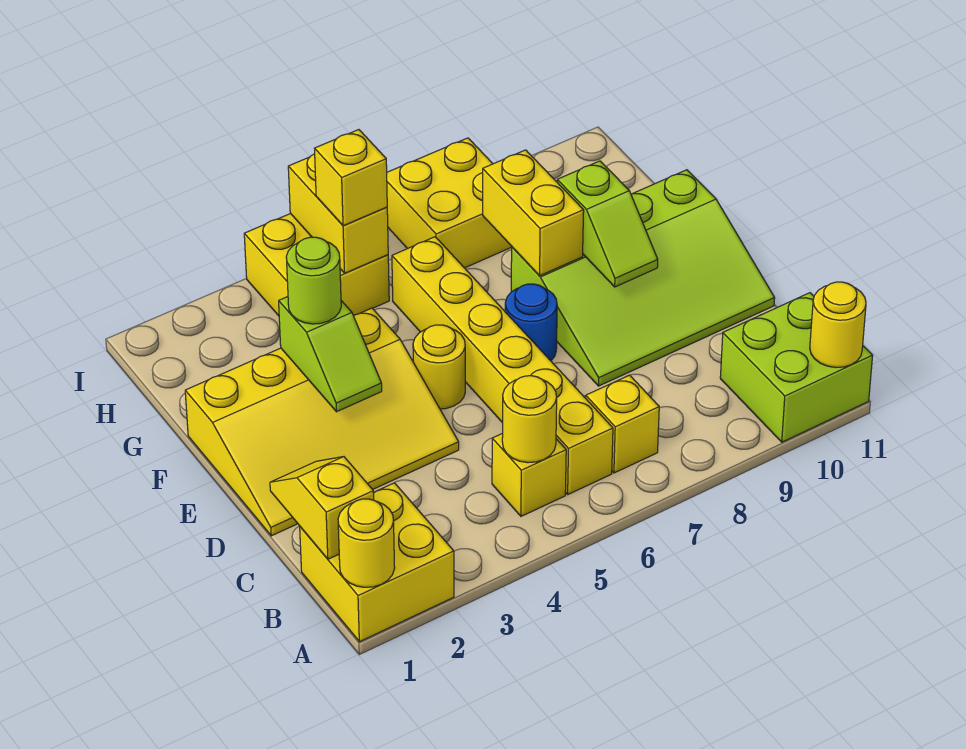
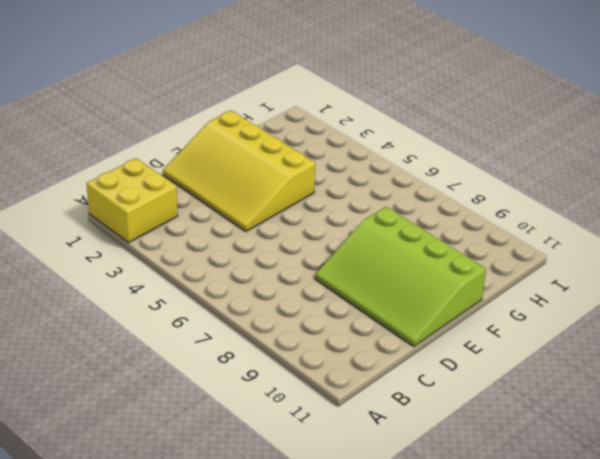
none -> lime brick A10:B11 level 1
none -> yellow brick B5 level 1
none -> yellow brick B6:G6 level 1

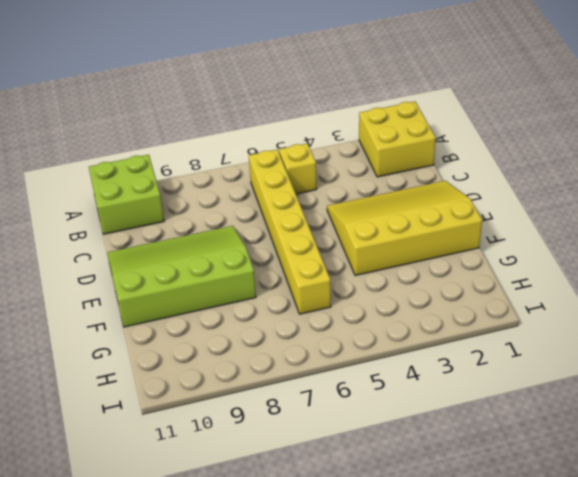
none -> yellow brick B7 level 1
none -> yellow round brick E5 level 1
none -> blue round brick E7 level 1

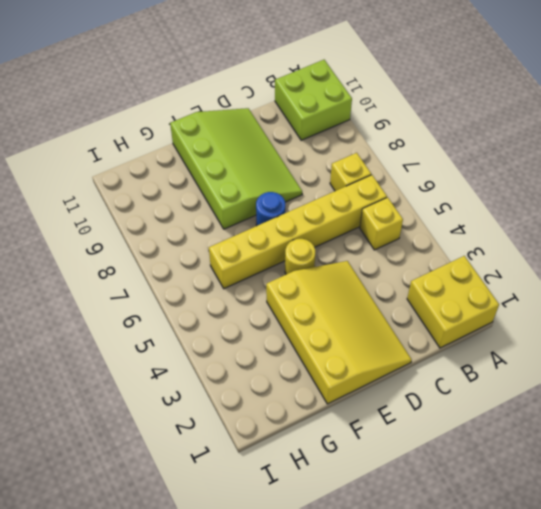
none -> yellow brick H4:I5 level 1
none -> yellow brick H7:I8 level 1
none -> yellow round brick A1 level 2

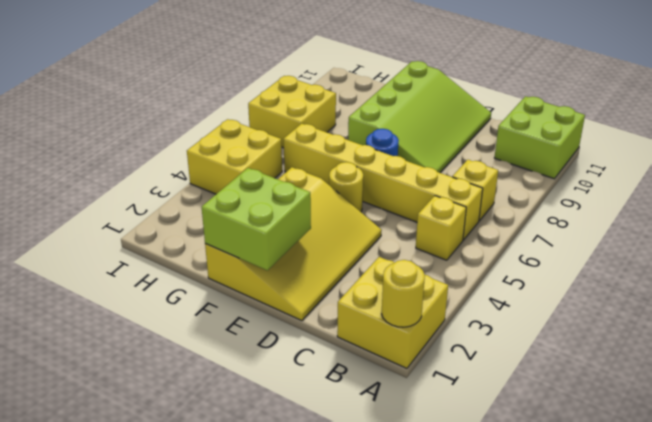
lime brick E1:F2 level 2 -> none
none -> yellow round brick A11 level 2
none -> yellow slope B1:C1 level 2 top B
none -> yellow round brick B5 level 2

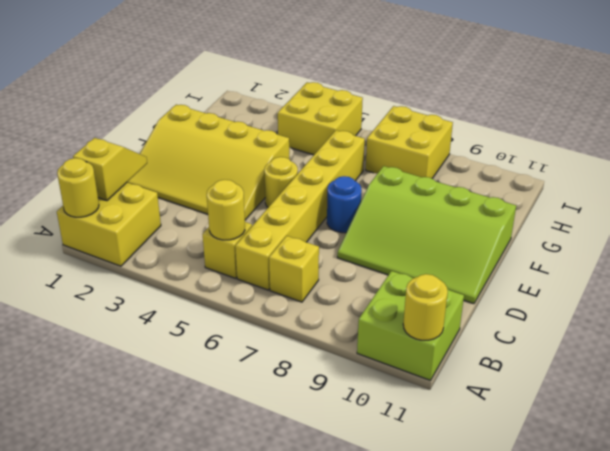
none -> lime slope E3:F3 level 2 top F
none -> lime slope E9:F9 level 2 top F
none -> yellow brick F8:G8 level 2

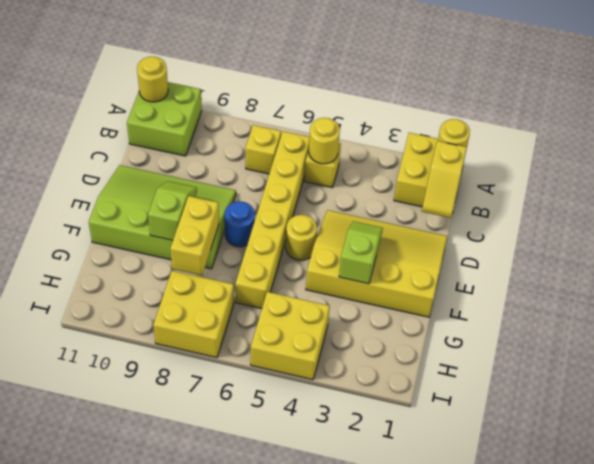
none -> yellow brick H5:I5 level 2
none -> lime round brick F3 level 3
none -> yellow brick H5 level 3

